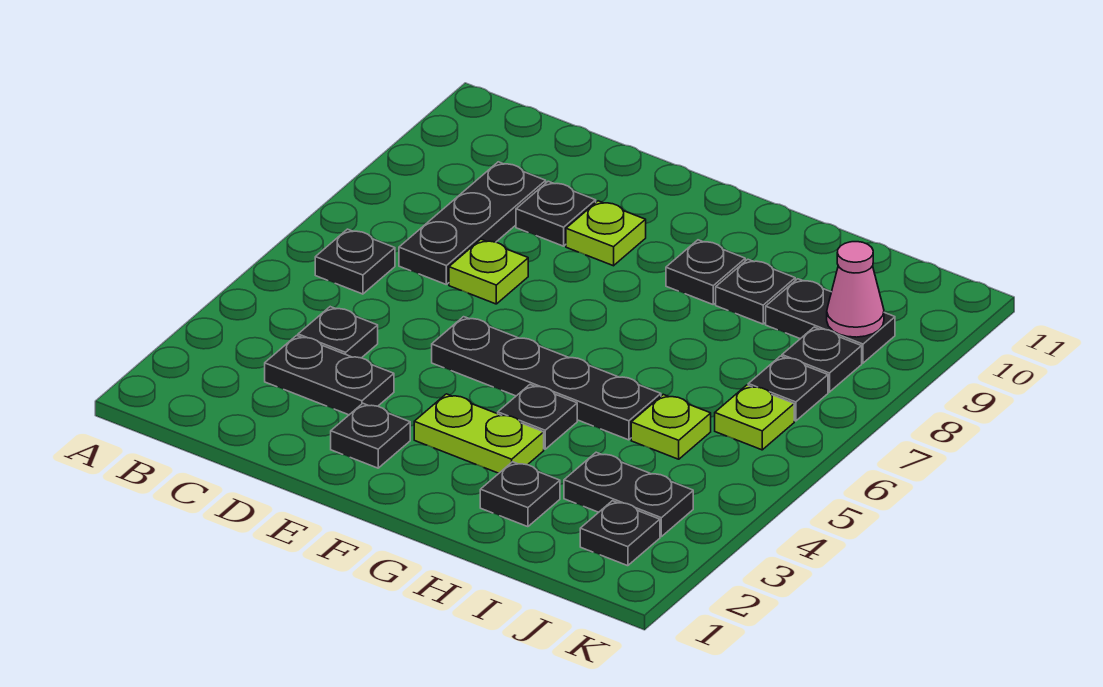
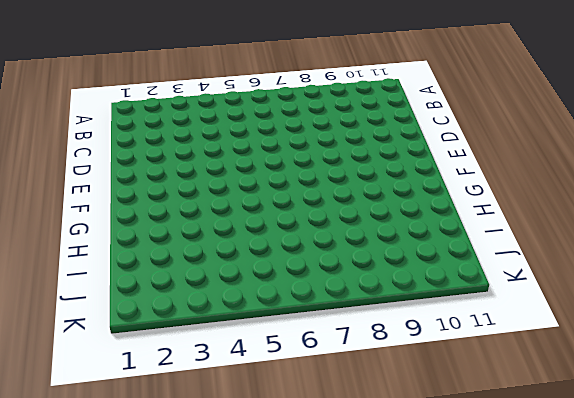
none -> black plate B6 level 1
none -> black plate C3:D3 level 1
none -> black plate C4 level 1

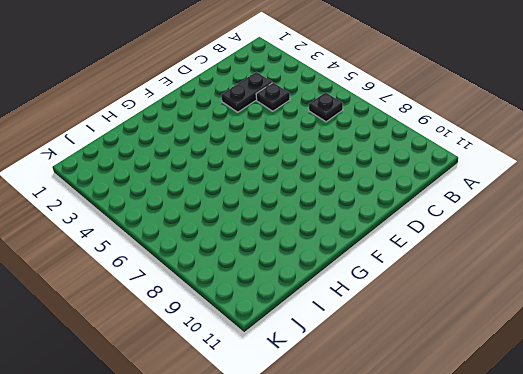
none -> black plate C7:C9 level 1
none -> lime plate D7 level 1
none -> black plate D9 level 1

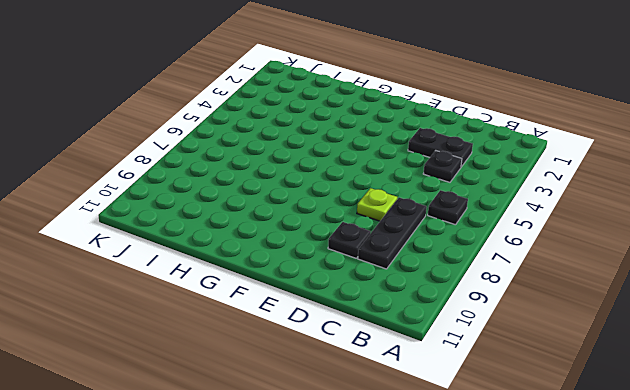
none -> black plate E2 level 1
none -> black plate E5:H5 level 1
none -> lime plate E9 level 1

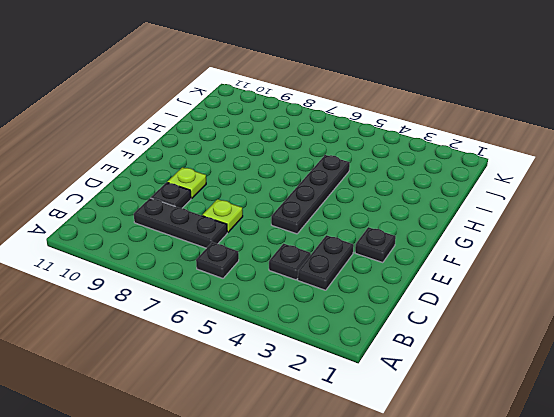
none -> lime plate F3:G3 level 1
none -> black plate G4 level 1
none -> black plate G9 level 1

